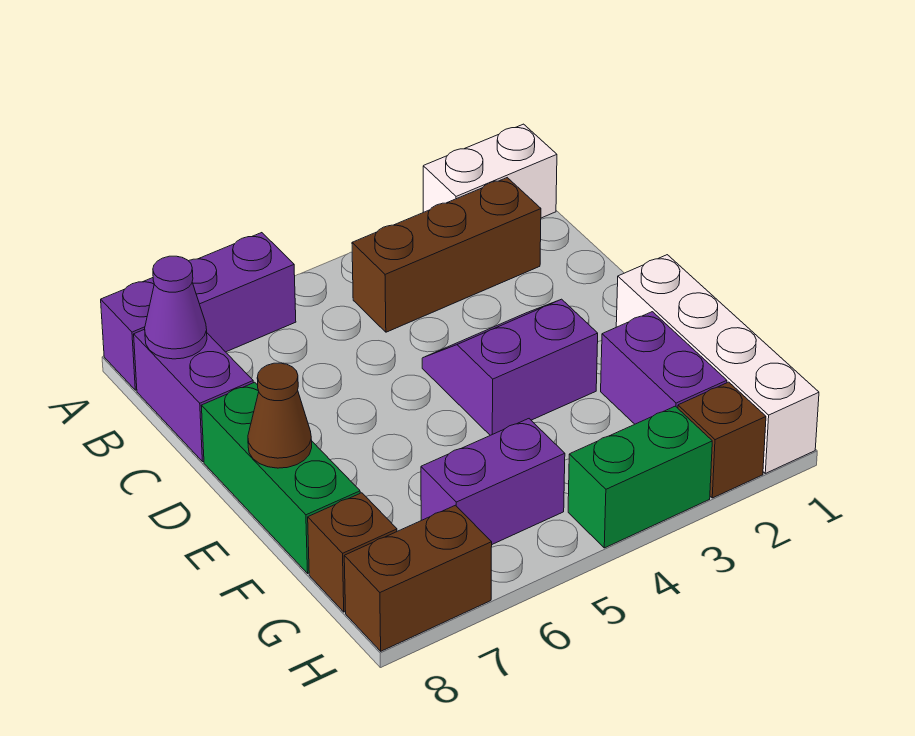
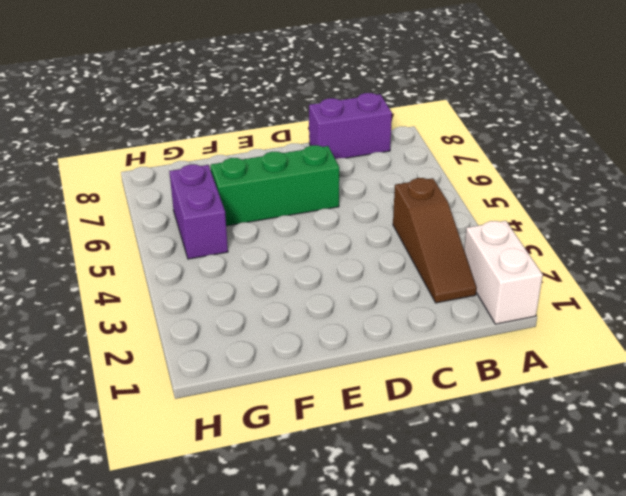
brown slope B2:B4 level 1 top 4 -> brown brick B2:B4 level 1
green brick D6:F6 level 1 -> green brick D8:F8 level 1
none -> purple brick A6:A8 level 1
none -> purple slope D3:E4 level 1 top E
none -> white brick E1:H1 level 1

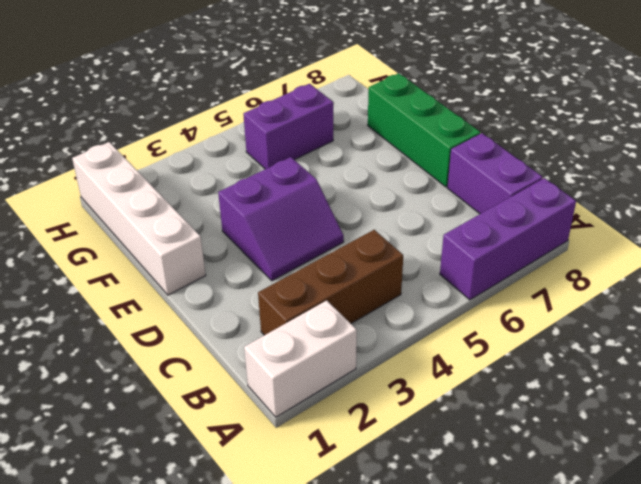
none -> purple brick F2:G2 level 1
none -> brown brick G8 level 1
none -> brown brick H2 level 1

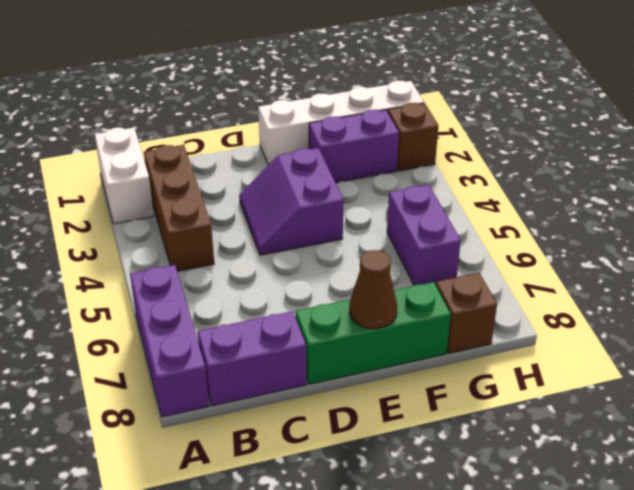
none -> green brick H3:H4 level 1
none -> brown brick H7:H8 level 1
none -> purple cone B8 level 2

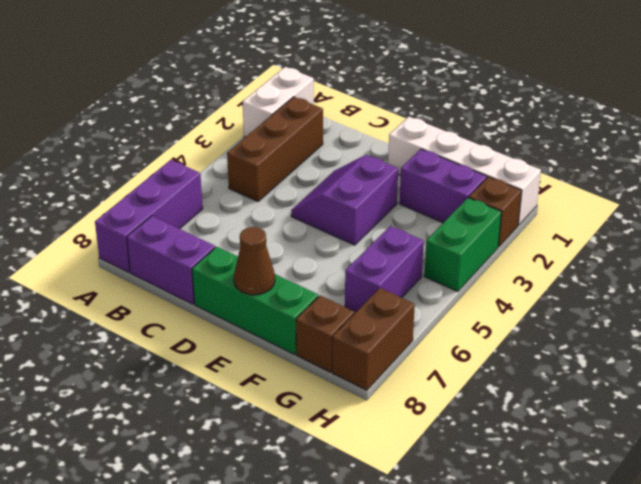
none -> purple cone B8 level 2

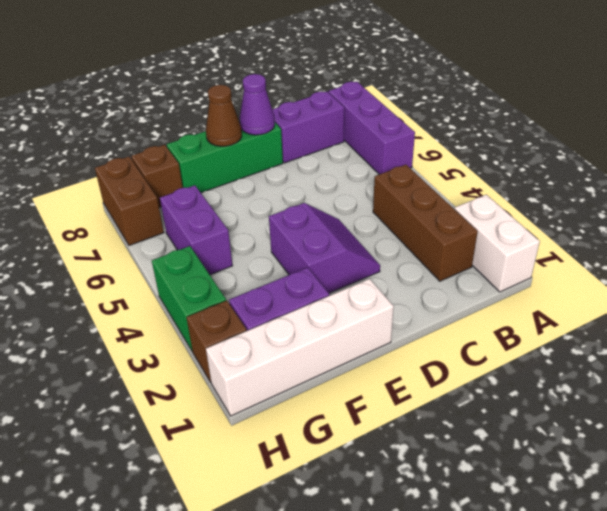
purple cone D8 level 2 -> purple cone B8 level 2

